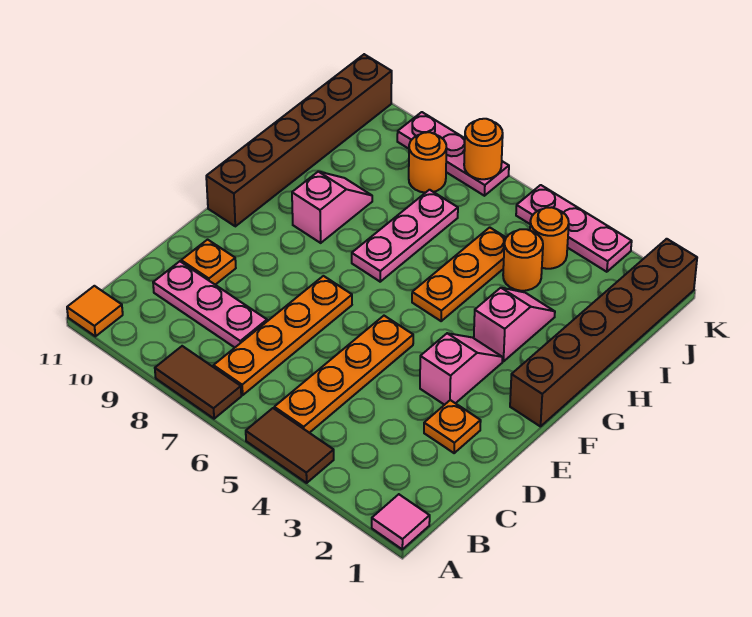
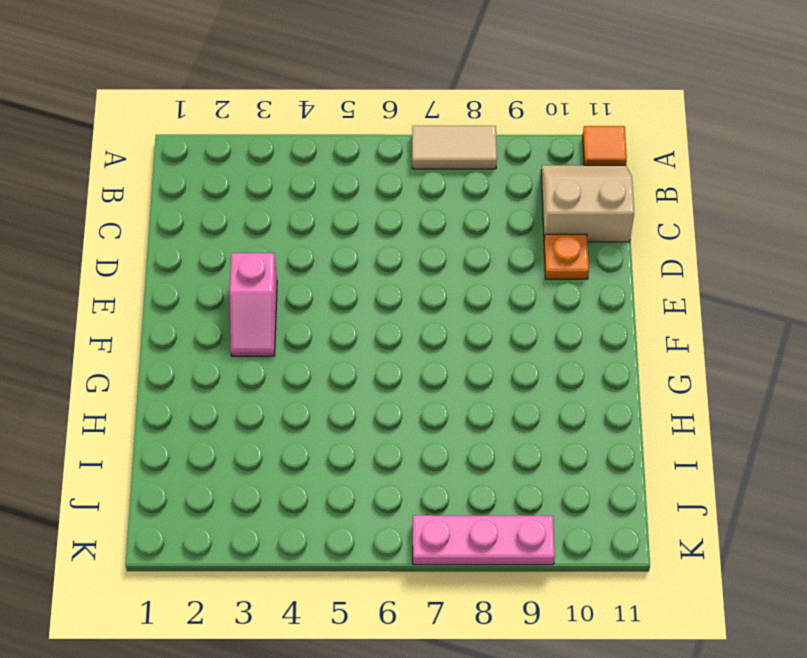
tan tile A7:A8 level 1 -> brown tile A7:A8 level 1
tan slope B10:C11 level 1 top C -> pink plate C8:C10 level 1
none -> pink tile A1 level 1
none -> brown tile A4:A5 level 1
none -> orange plate B5:E5 level 1

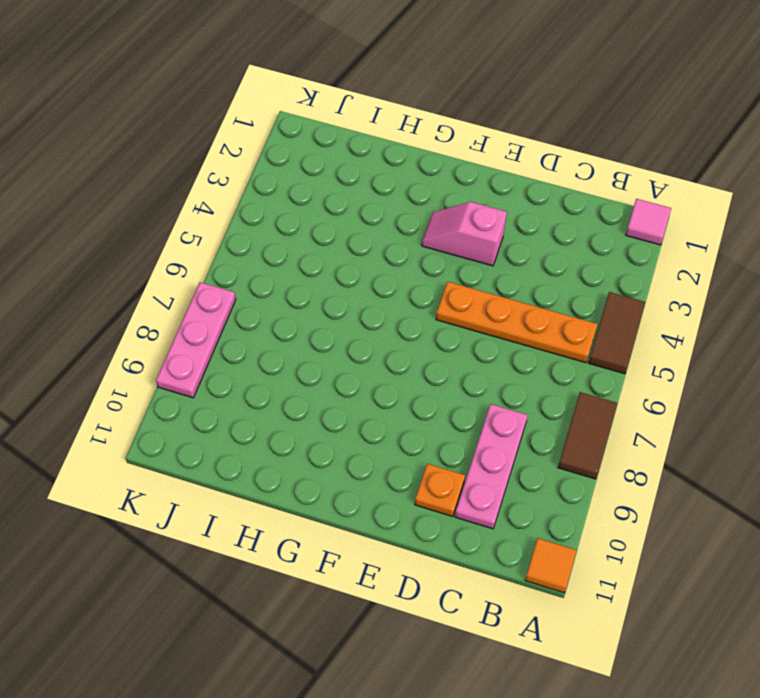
none -> orange plate B7:E7 level 1
none -> orange plate D2 level 1
none -> brown brick F1:K1 level 1

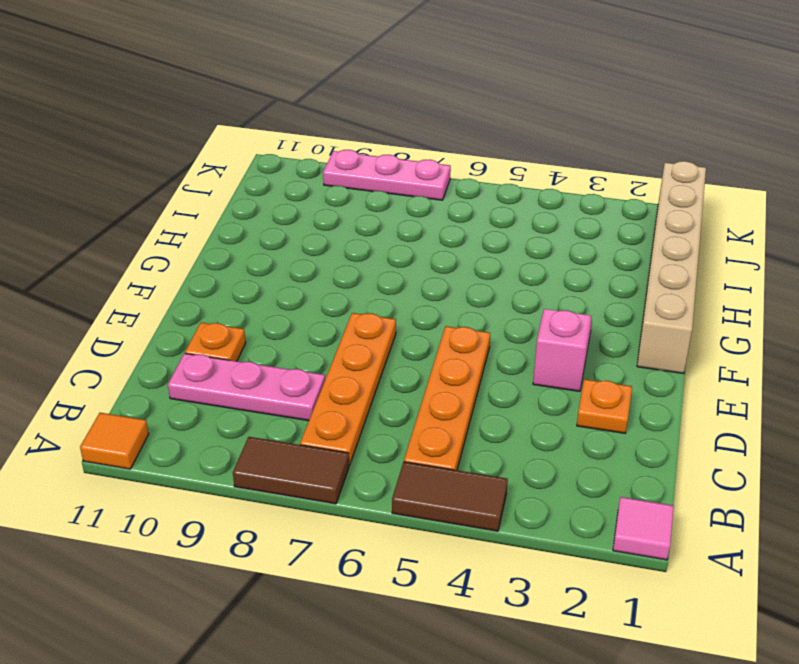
tan brick F1:K1 level 1 -> brown brick F1:K1 level 1
none -> brown brick F11:K11 level 1
none -> pink slope G3:H3 level 1 top G
none -> orange plate G5:I5 level 1

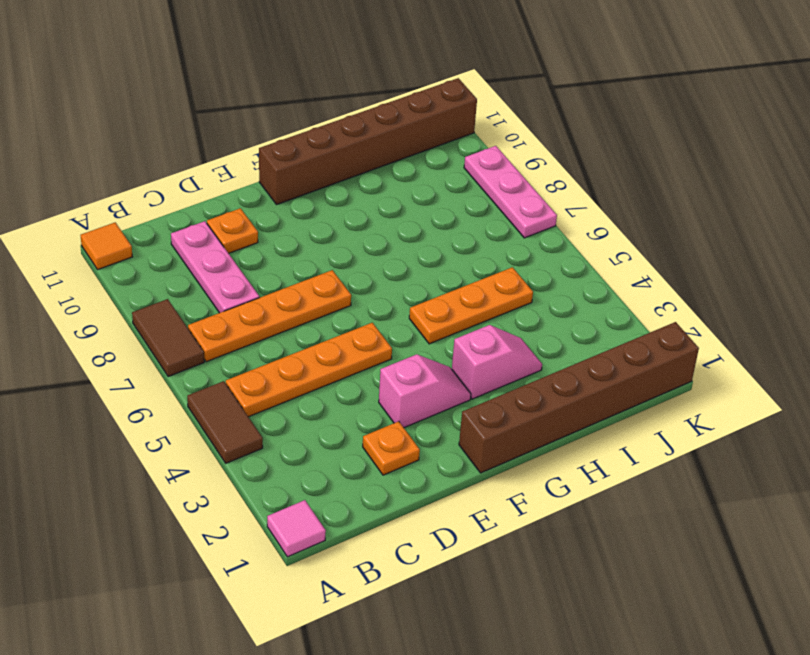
none -> pink plate G7:I7 level 1
none -> pink slope G9:H9 level 1 top G
none -> orange round brick I4 level 1

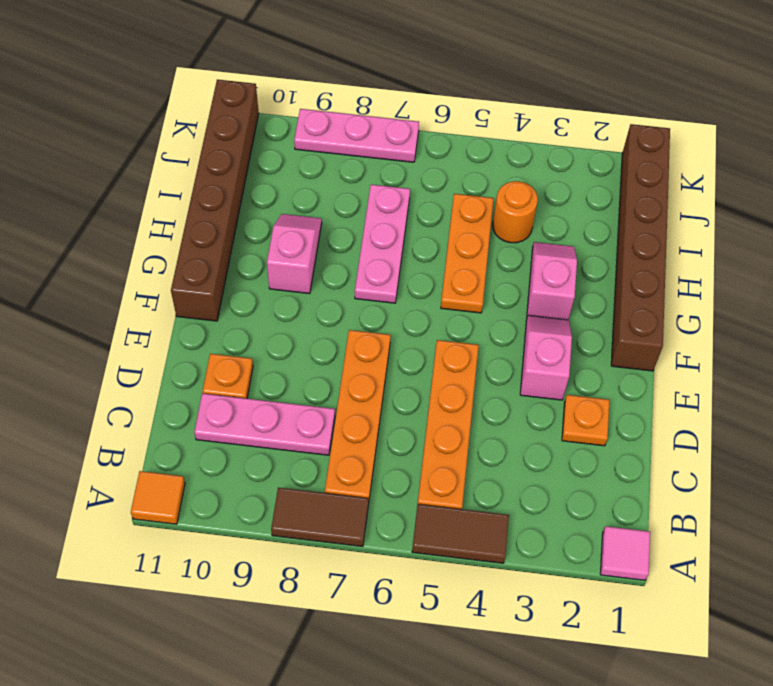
none -> orange round brick J4 level 1
none -> orange round brick J8 level 1
none -> pink plate K3:K5 level 1

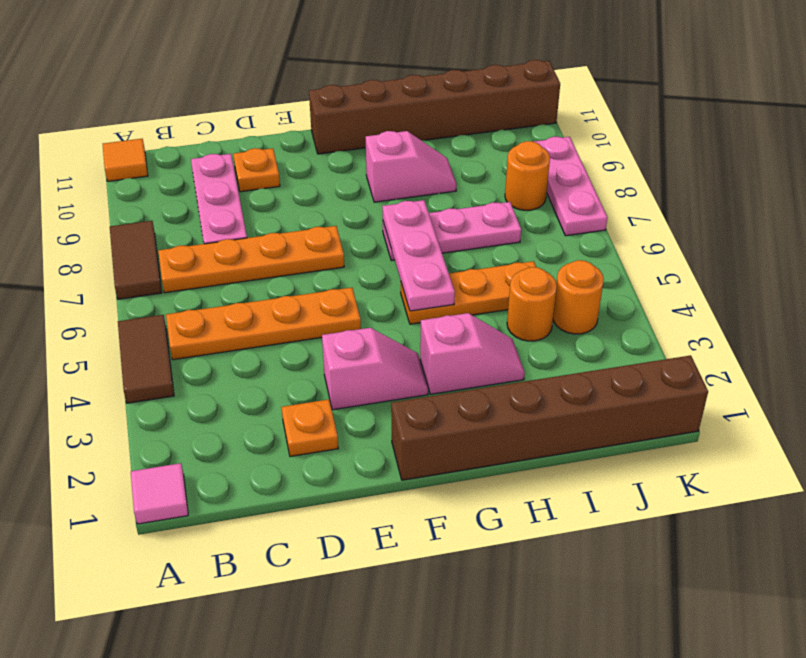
pink plate G5:G7 level 2 -> pink plate K3:K5 level 1
none -> orange round brick K7 level 2

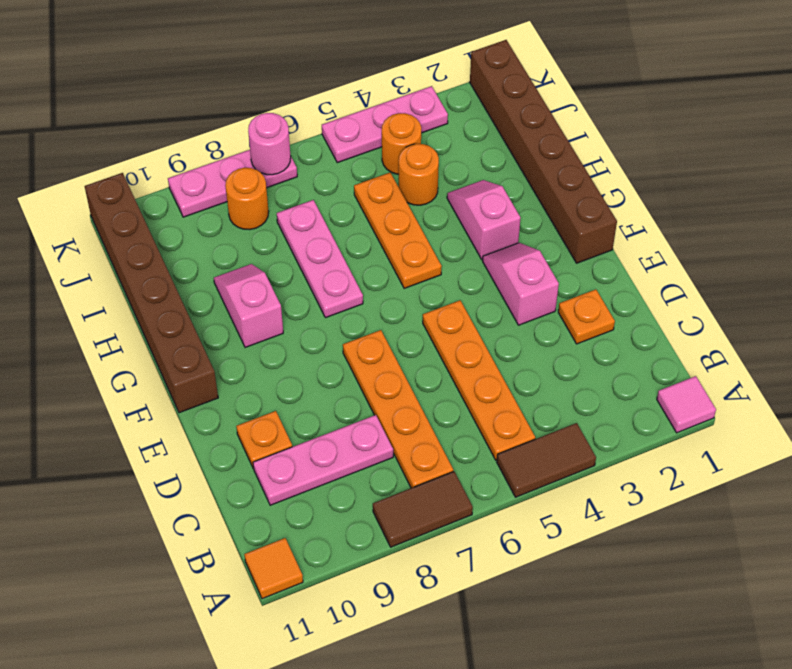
pink round brick K7 level 2 -> orange round brick K7 level 2

